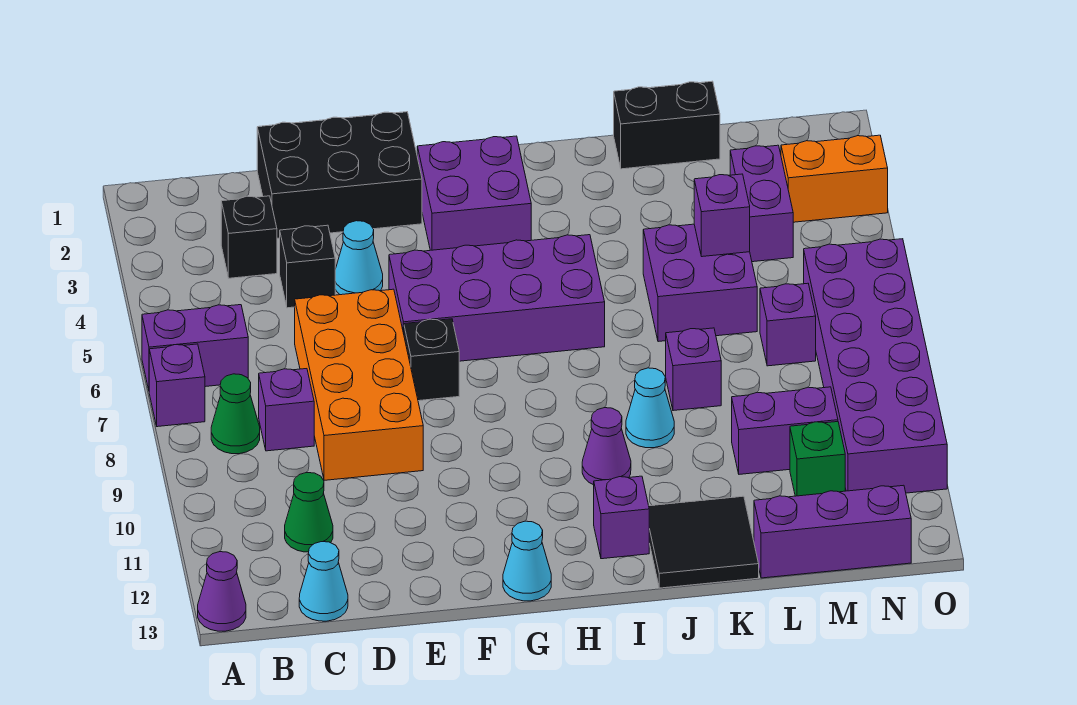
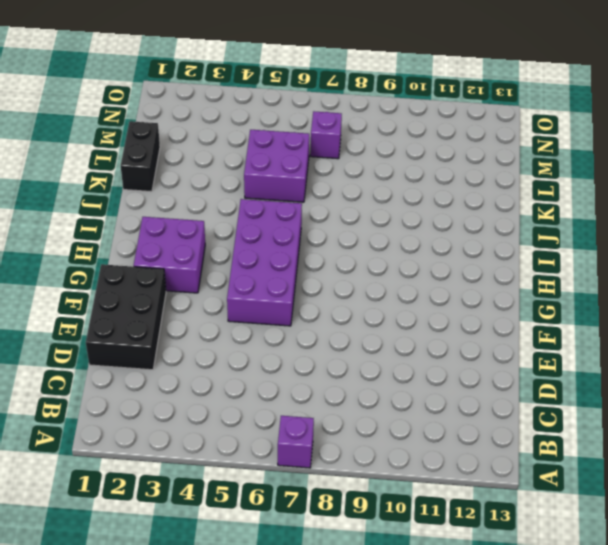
none -> purple brick A6:B6 level 1
none -> purple cone A13 level 1
none -> green cone B8 level 1
none -> black brick C3 level 1

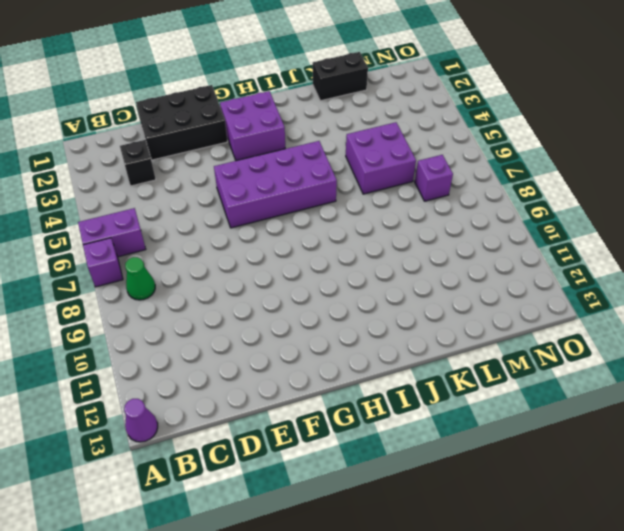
none -> purple brick C8 level 1
none -> green cone C11 level 1
none -> cyan cone C13 level 1
none -> black brick D4 level 1

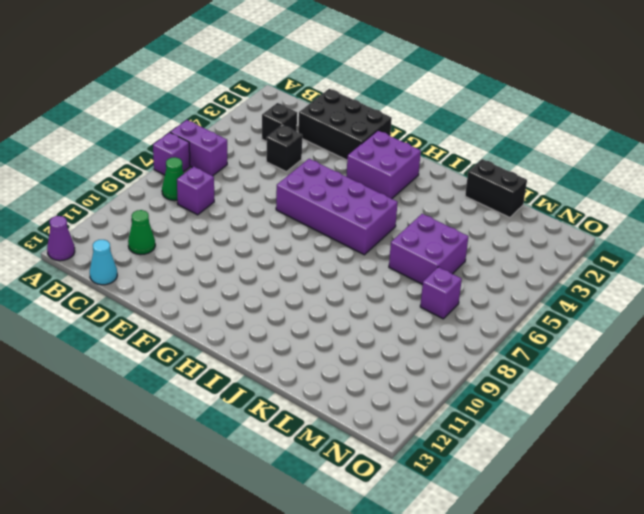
none -> orange brick D6:E9 level 1
none -> cyan cone E4 level 1
none -> black brick F7 level 1
none -> cyan cone G13 level 1

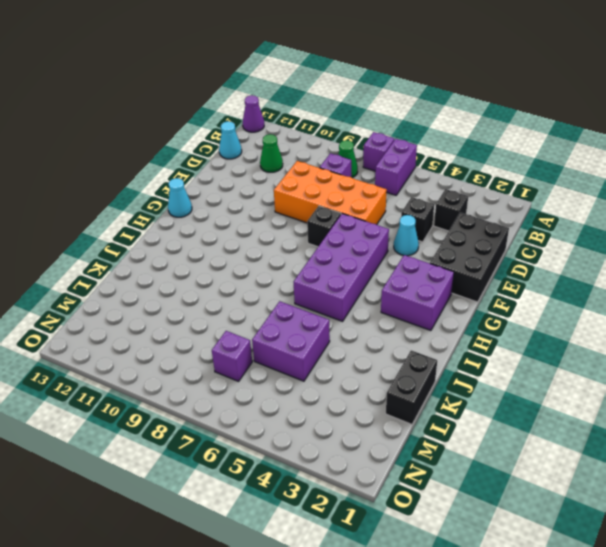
none -> purple cone I10 level 1
none -> purple brick I12 level 1
none -> cyan cone J9 level 1
none -> black tile J12:K13 level 1

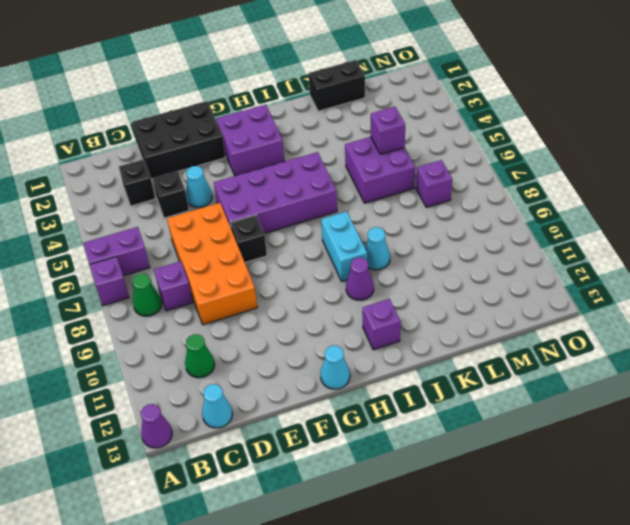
cyan brick I8:I9 level 1 -> none
none -> black tile J12:K13 level 1
none -> purple brick K8 level 1
none -> purple brick L10:M10 level 1
none -> purple brick L13:N13 level 1

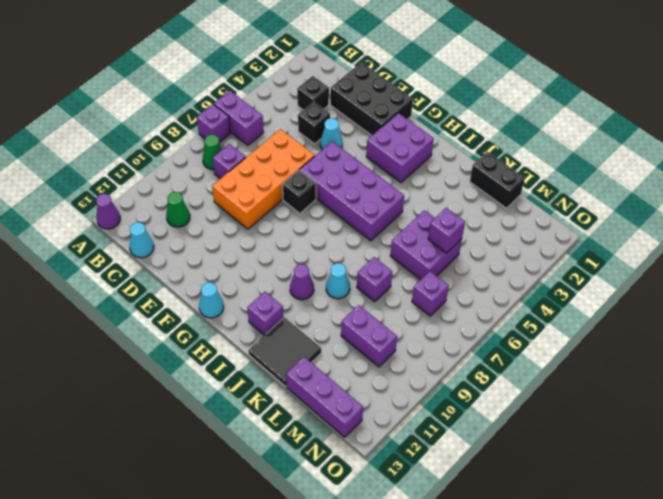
none -> purple brick M3:M4 level 1
none -> green brick M11 level 1
none -> orange brick N3:O3 level 1
none -> purple brick N6:O11 level 1

